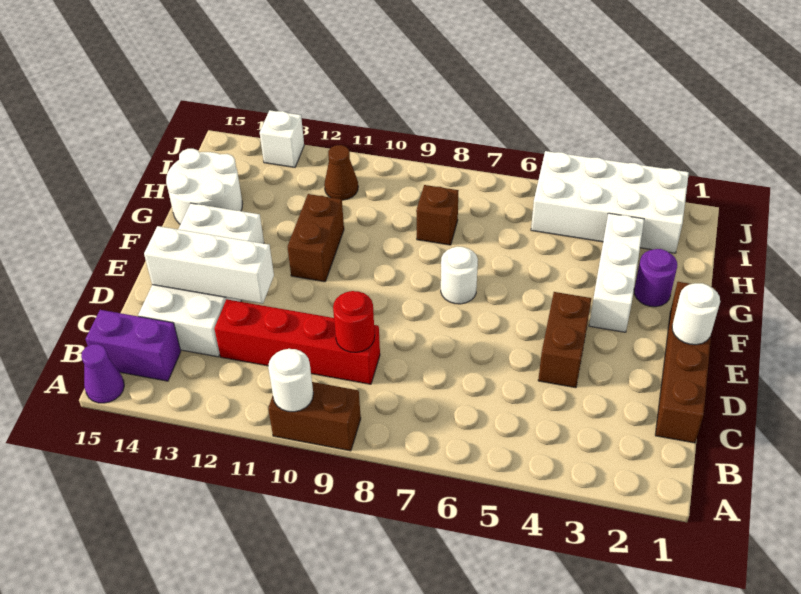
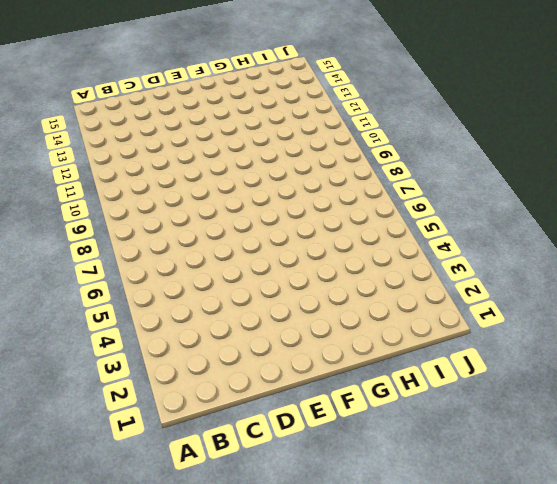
none -> brown brick A9:A10 level 1
none -> purple cone A15 level 1
none -> purple brick B14:B15 level 1

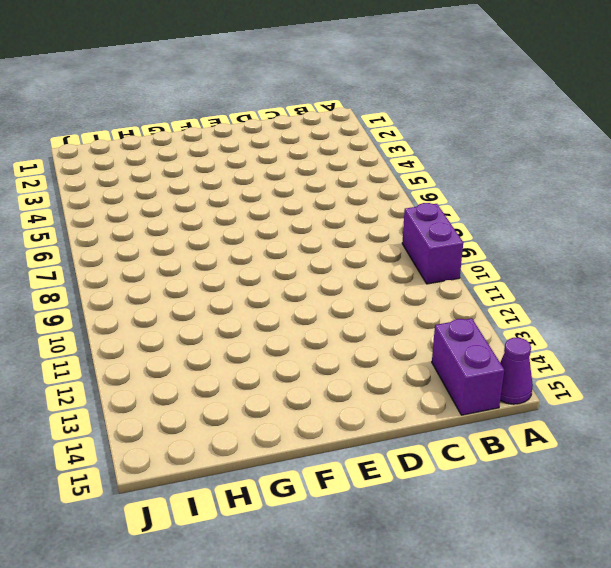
purple brick A9:A10 level 1 -> brown brick A9:A10 level 1
none -> brown brick C1:F1 level 1
none -> red brick C9:C12 level 1
none -> white brick C13:F14 level 1

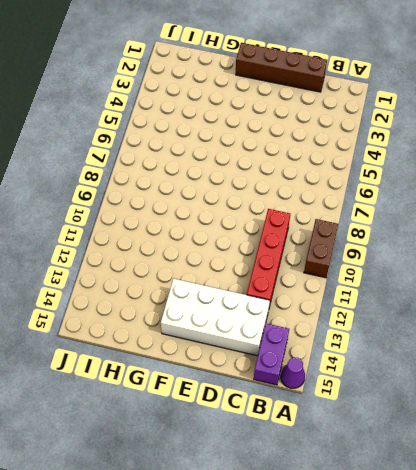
none -> brown brick D4:E4 level 1
none -> white brick F3:H3 level 1
none -> white round brick F7 level 1

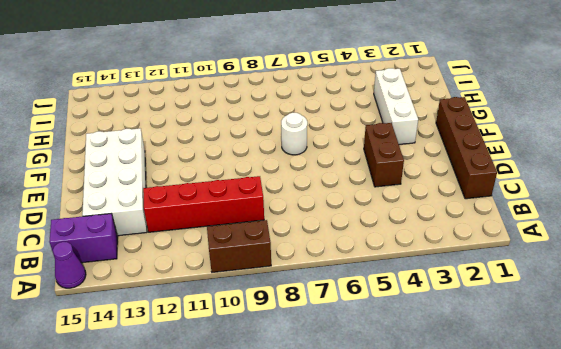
none -> brown brick F11:G11 level 1
none -> purple round brick G2 level 1
none -> white round brick G14:H15 level 1

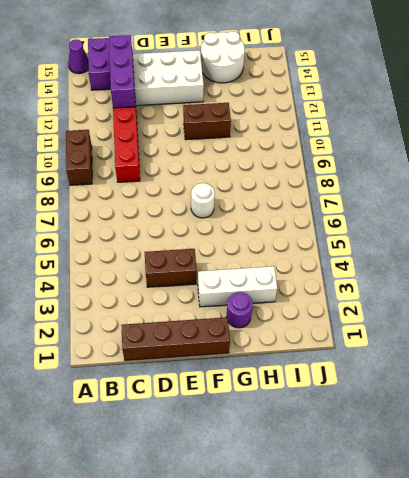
purple brick C12:C14 level 2 -> none
none -> brown brick H8 level 1
none -> white brick I2:J5 level 1
none -> brown cone I11 level 1

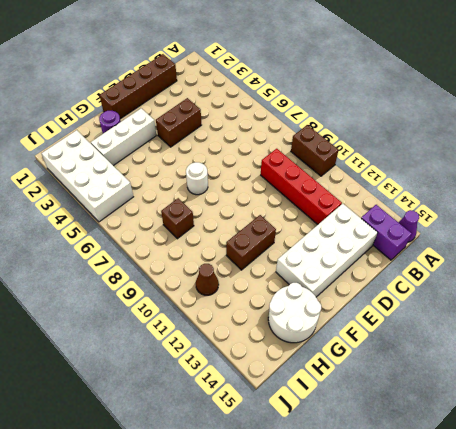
none -> white brick J13 level 1
none -> white round brick A10 level 2
none -> red round brick C9 level 2

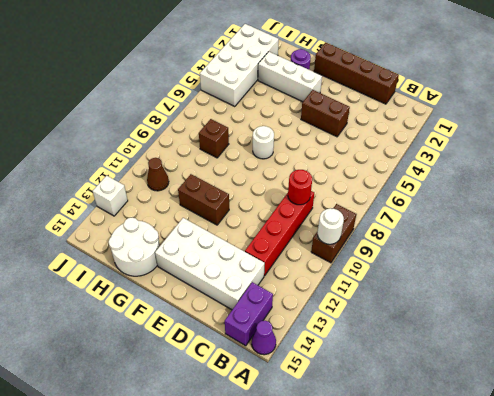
none -> white brick D12:D14 level 2
none -> white round brick E1 level 2

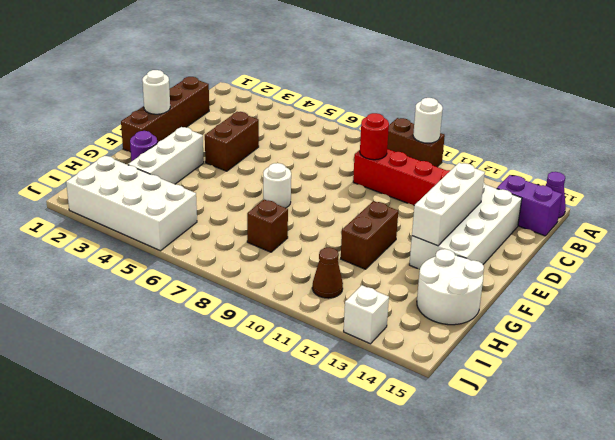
white brick D13:F13 level 2 -> white brick D12:D14 level 2

